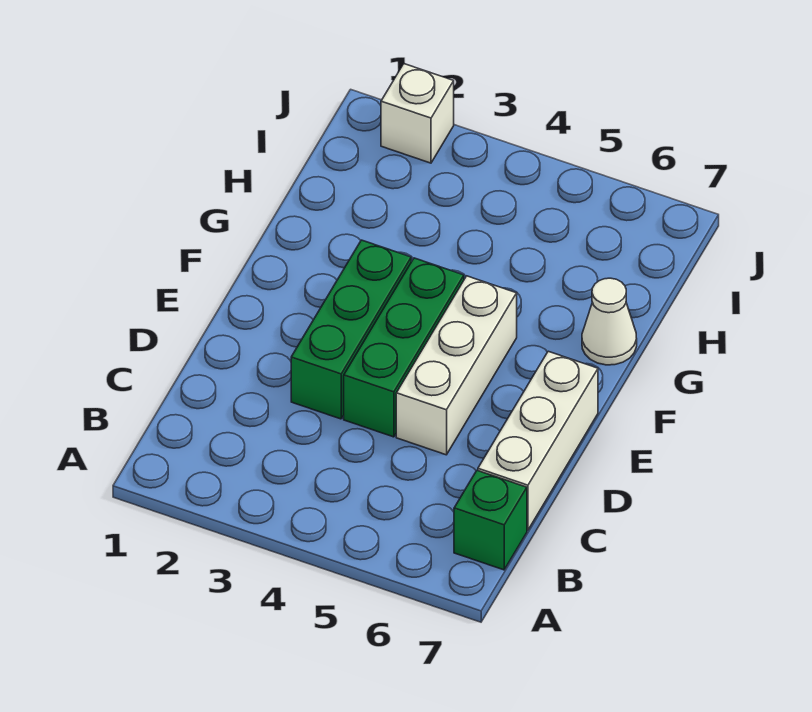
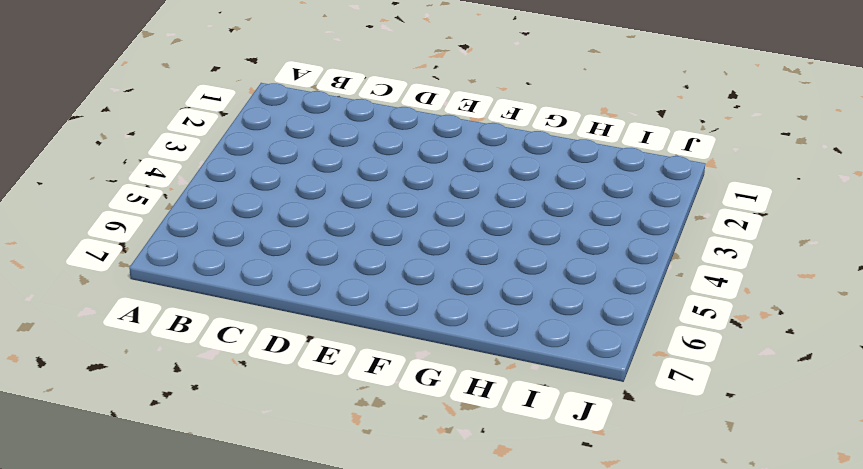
none -> green brick B7 level 1
none -> white brick C7:E7 level 1

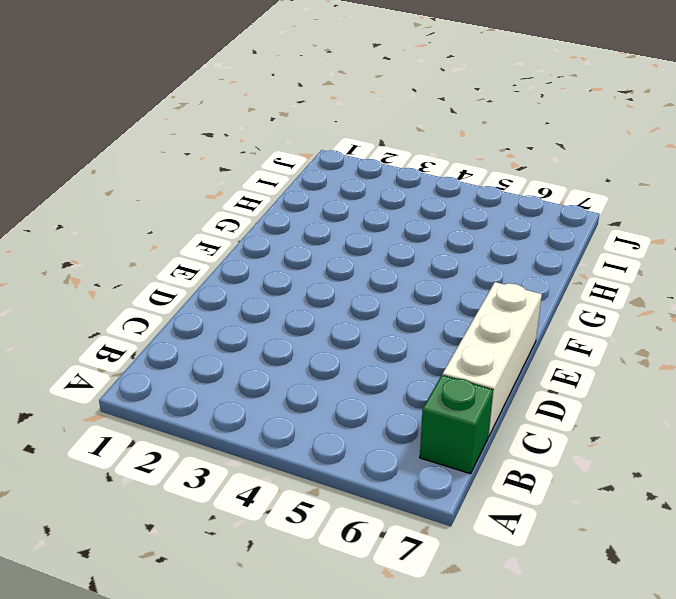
none -> green brick D3:F3 level 1
none -> green brick D4:F4 level 1

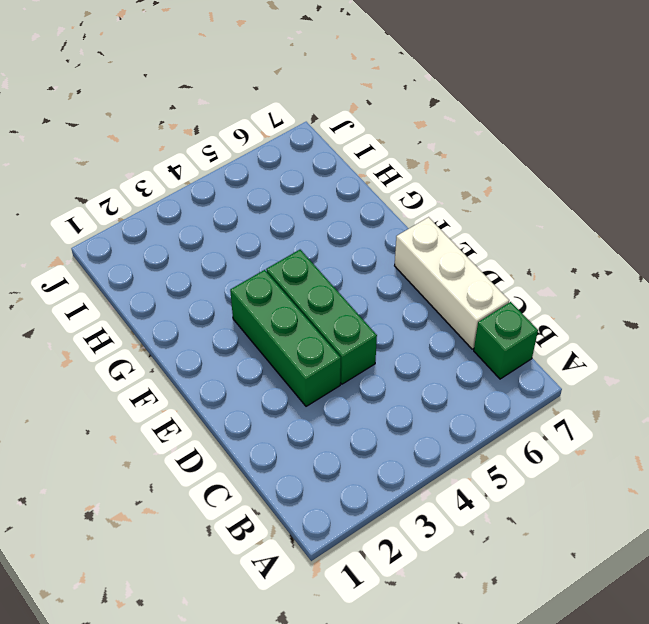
none -> white brick D5:F5 level 1
none -> white cone G7 level 1

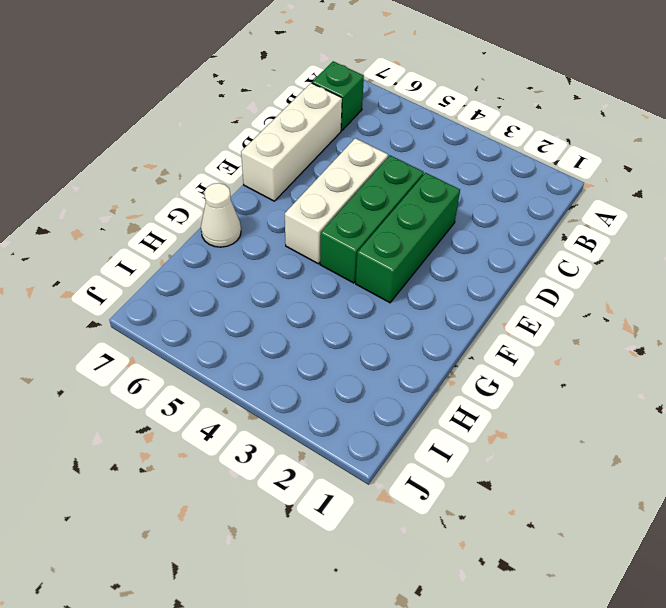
none -> white brick J2 level 1

